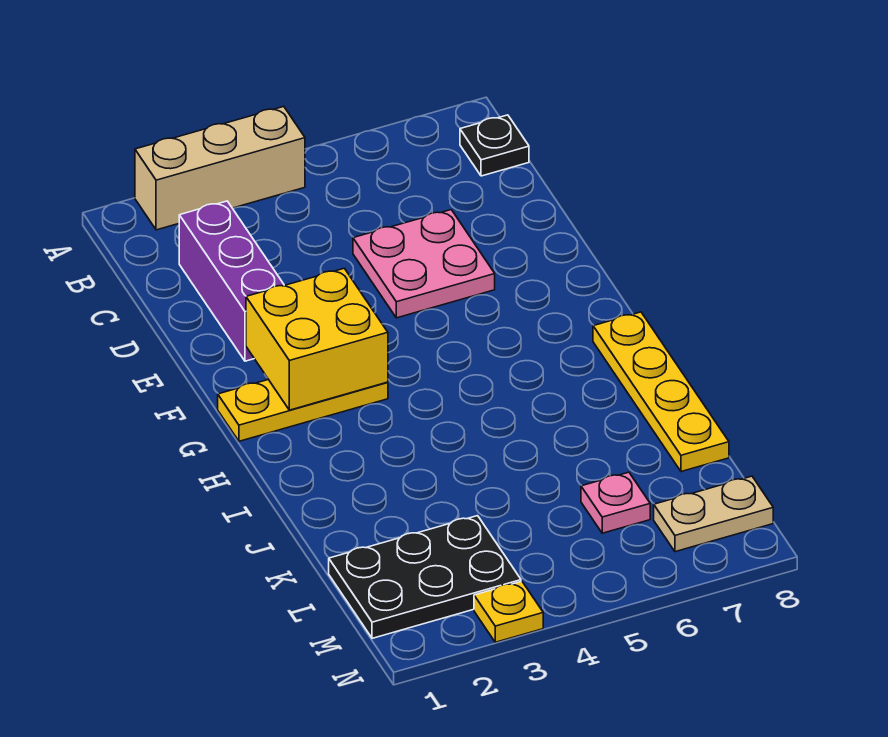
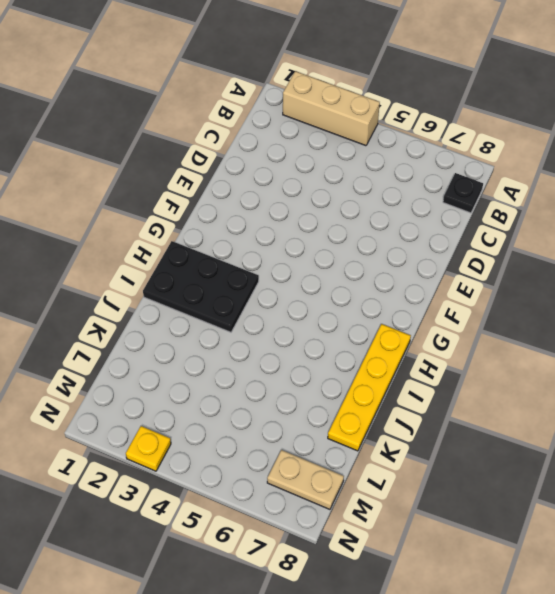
black plate H1:I3 level 1 -> black plate L1:M3 level 1
none -> purple brick C2:E2 level 1
none -> pink plate D5:E6 level 1

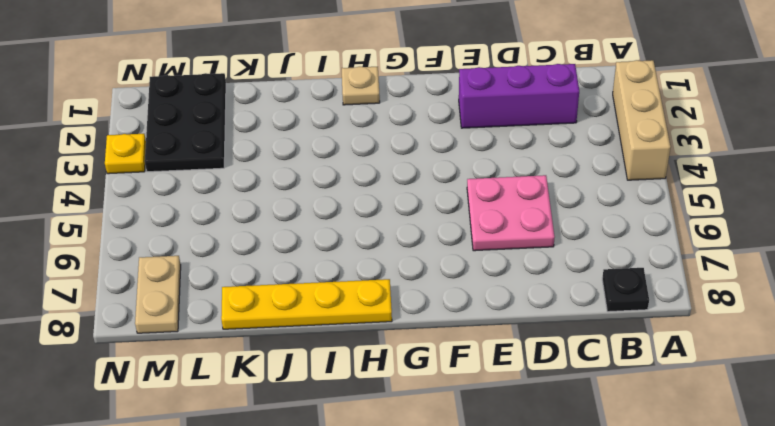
tan plate H1 level 1 -> none
none -> yellow plate G1:G3 level 1
none -> pink plate L6 level 1

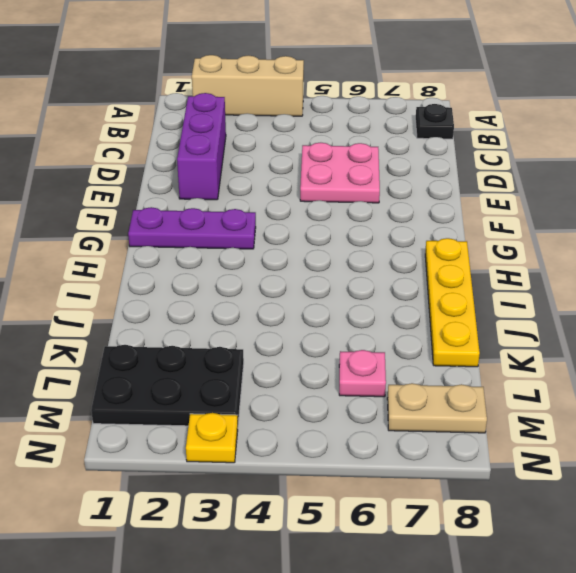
purple plate G1:G3 level 1 -> yellow plate G1:G3 level 1
none -> yellow brick F2:G3 level 2

